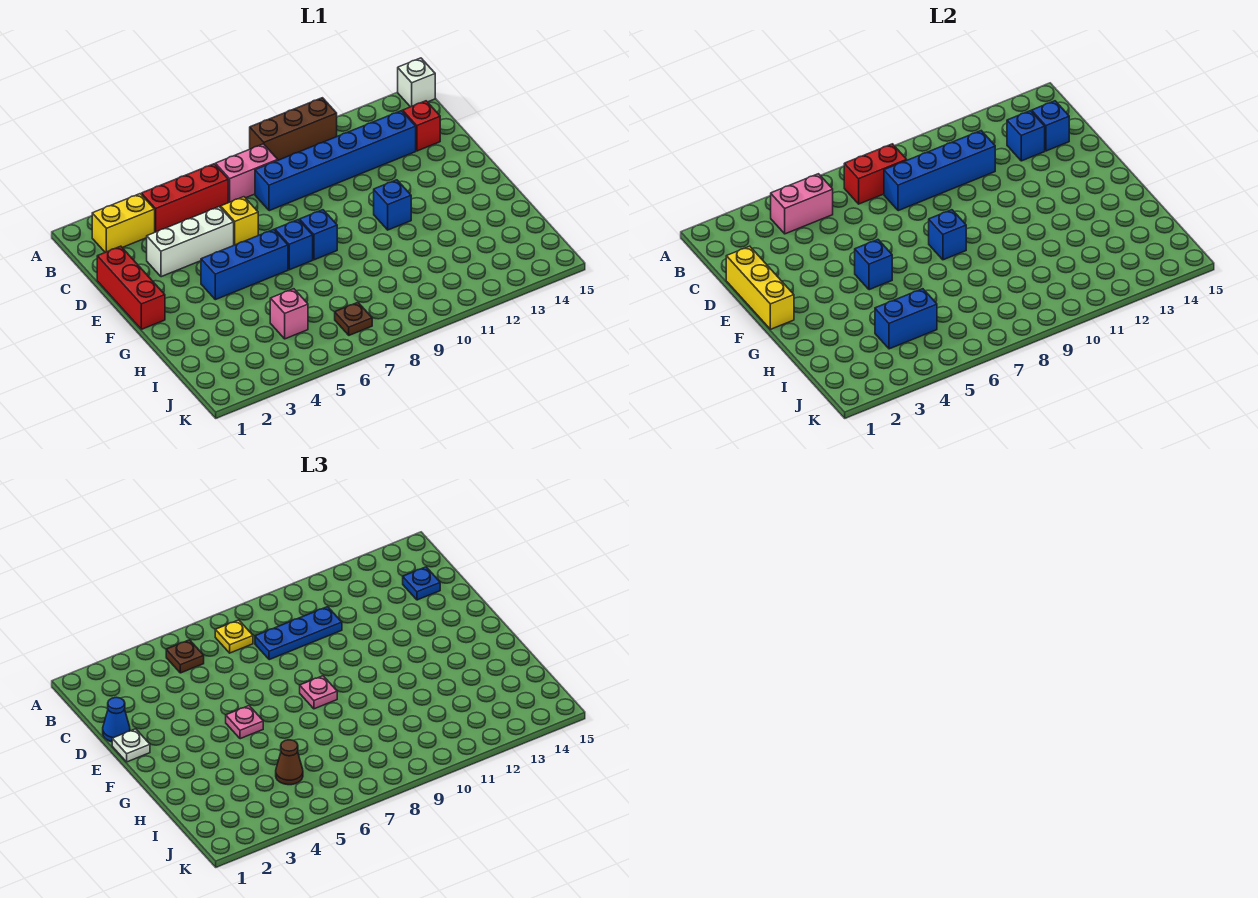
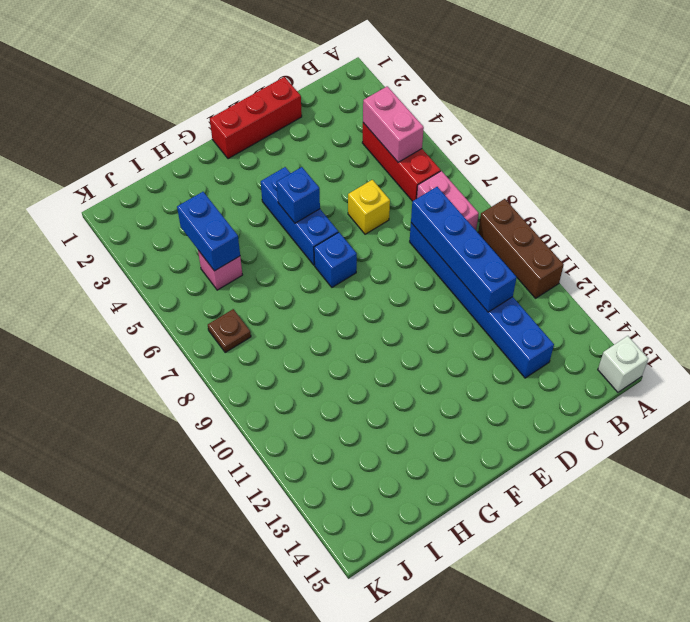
none -> yellow brick B2:B3 level 1
none -> red brick C14 level 1
none -> white brick D3:D5 level 1
none -> blue brick F8 level 1

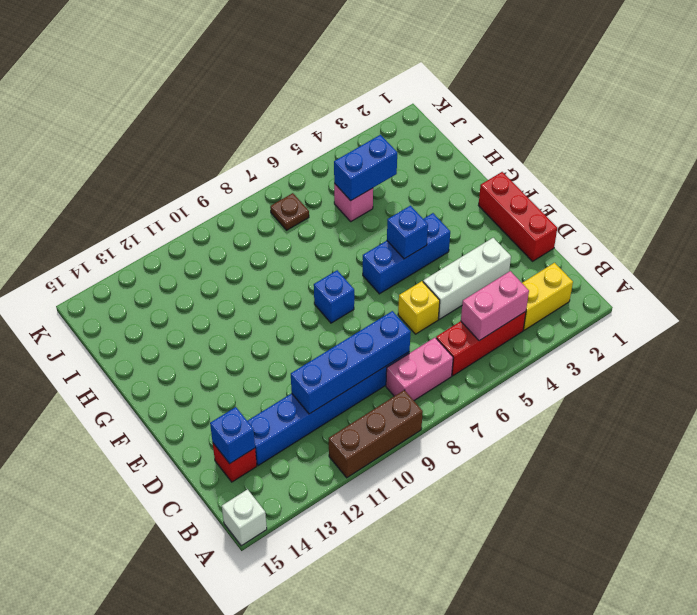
none -> blue brick F7 level 1
none -> blue brick F11 level 1
none -> red brick B7:B8 level 2
none -> blue brick C13 level 2

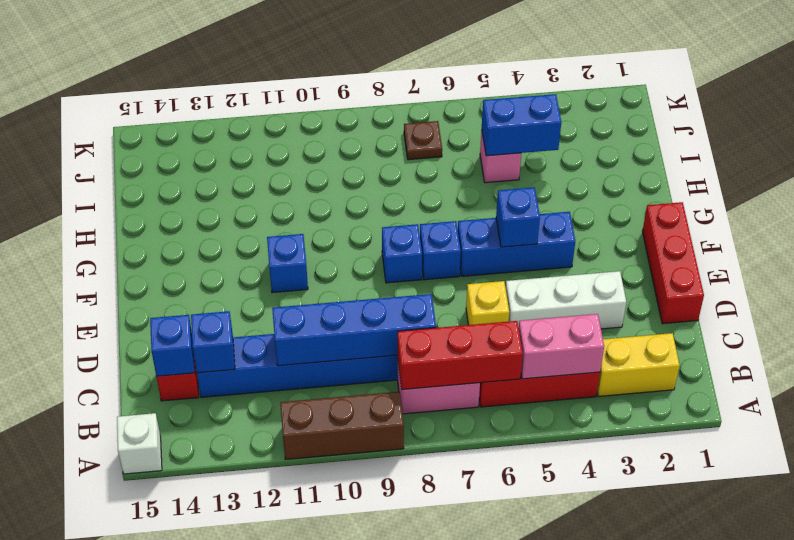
red brick B6:B8 level 2 -> red brick B7:B8 level 2
none -> yellow brick D1:F1 level 2
none -> blue brick F8 level 2
none -> brown plate B5 level 3
none -> yellow plate B7 level 3

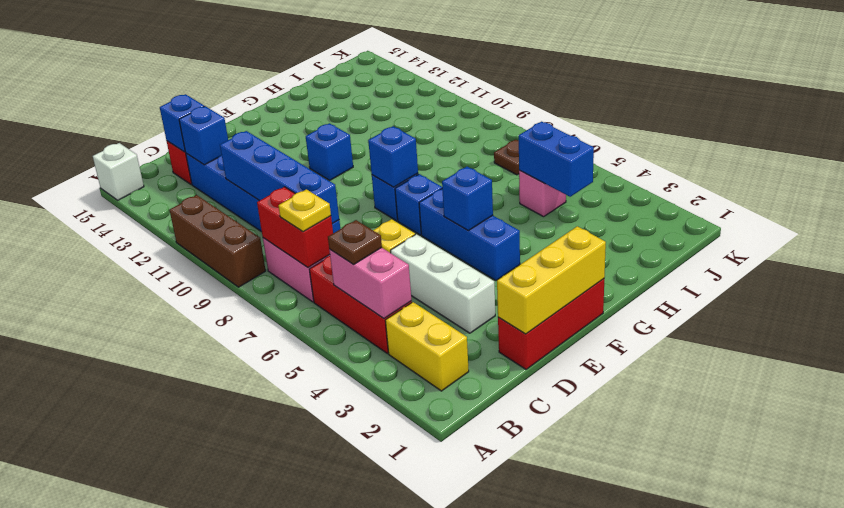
none -> blue plate C8:C10 level 3
none -> blue plate C14 level 3
none -> blue cone D1 level 3
none -> white plate E1 level 3

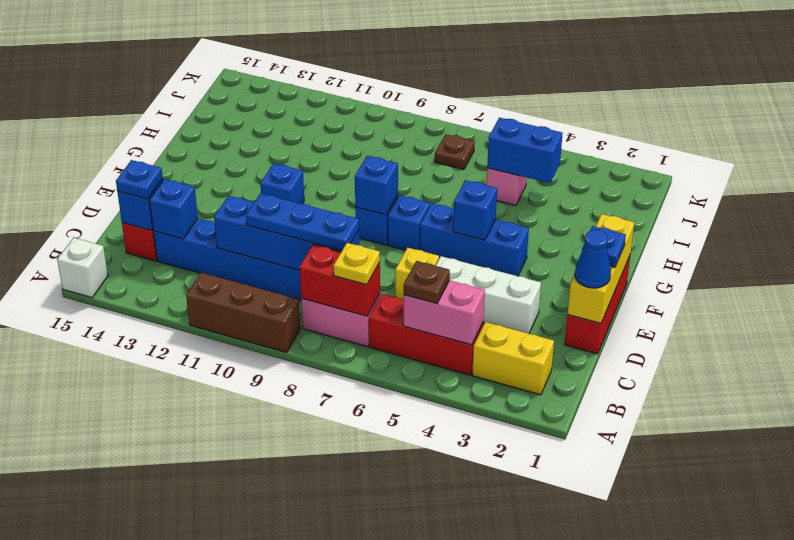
blue plate E1 level 3 -> white plate E1 level 3
none -> pink plate F5 level 3
none -> pink plate F8 level 3
none -> brown cone I5 level 3

